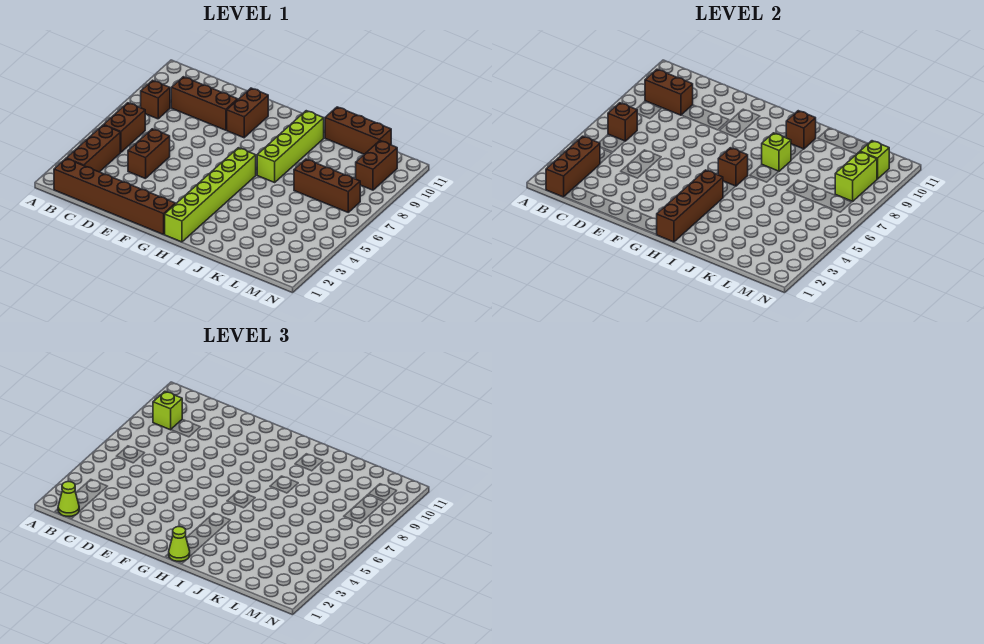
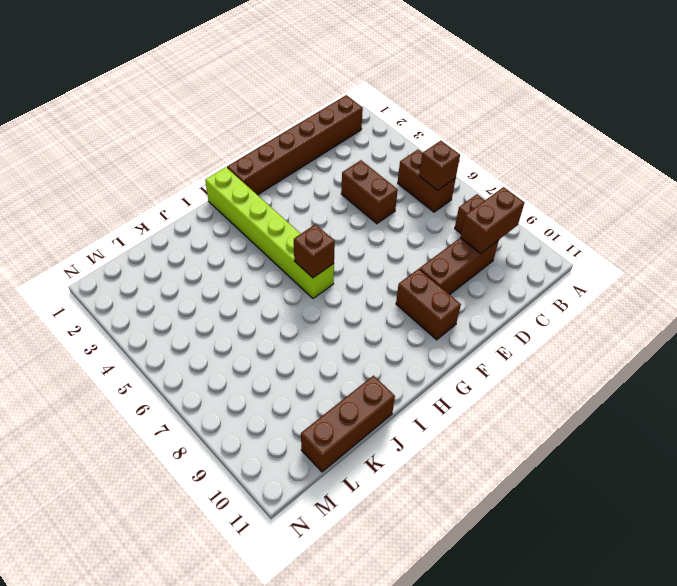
none -> brown brick B2:B4 level 1
none -> lime brick I7:I10 level 1
none -> brown brick K7:M7 level 1

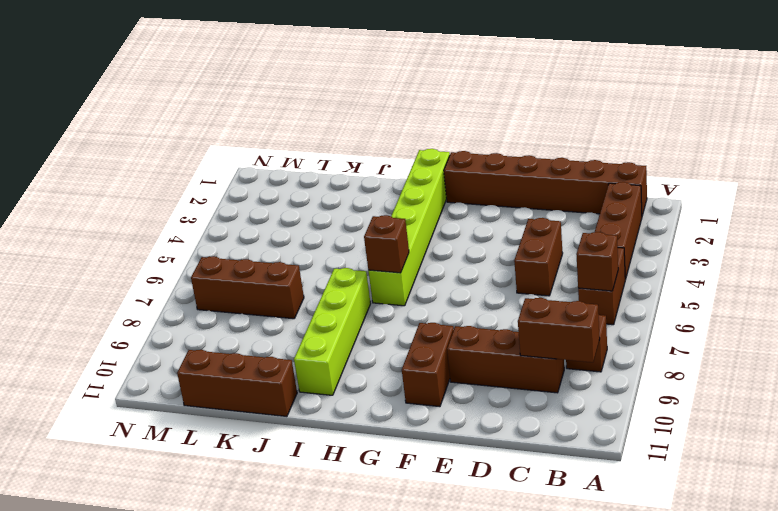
none -> brown brick M9:M10 level 1
none -> brown brick B1:B3 level 2
none -> brown brick H1:H4 level 2

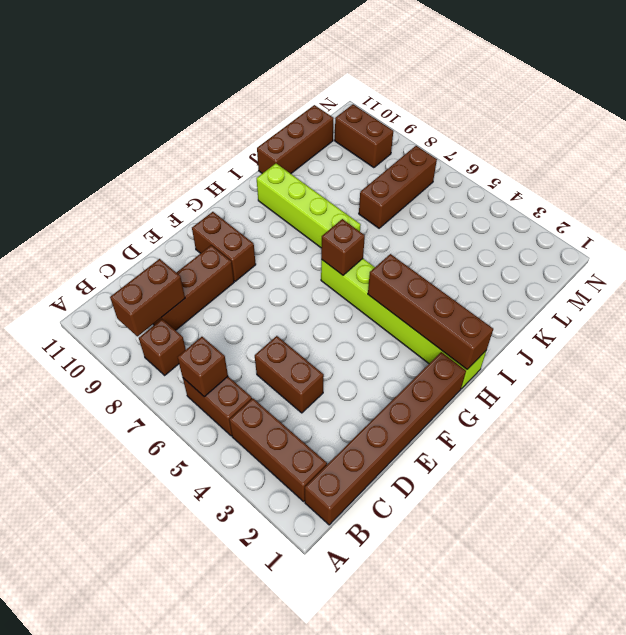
none -> brown brick B1:B3 level 2
none -> lime brick I8 level 2
none -> brown brick I10 level 2

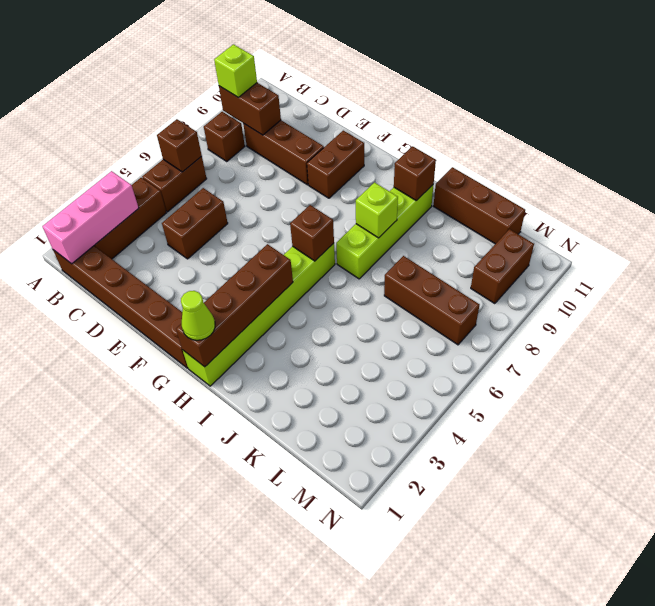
pink brick B1:B3 level 2 -> brown brick B1:B3 level 2
none -> lime brick M8:M9 level 2
none -> lime brick M10 level 2
none -> lime cone B1 level 3

